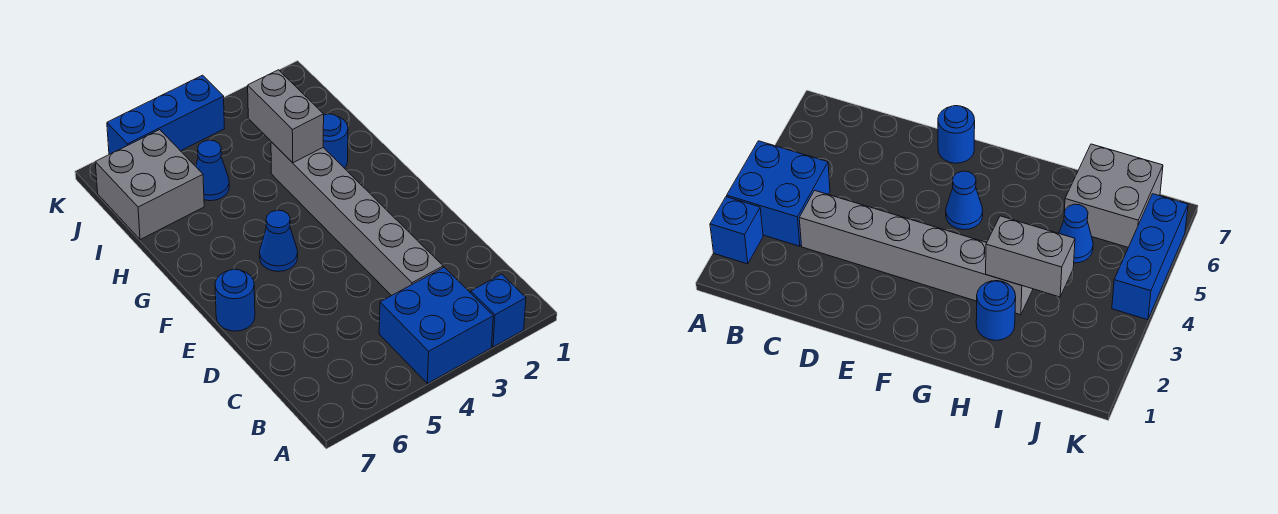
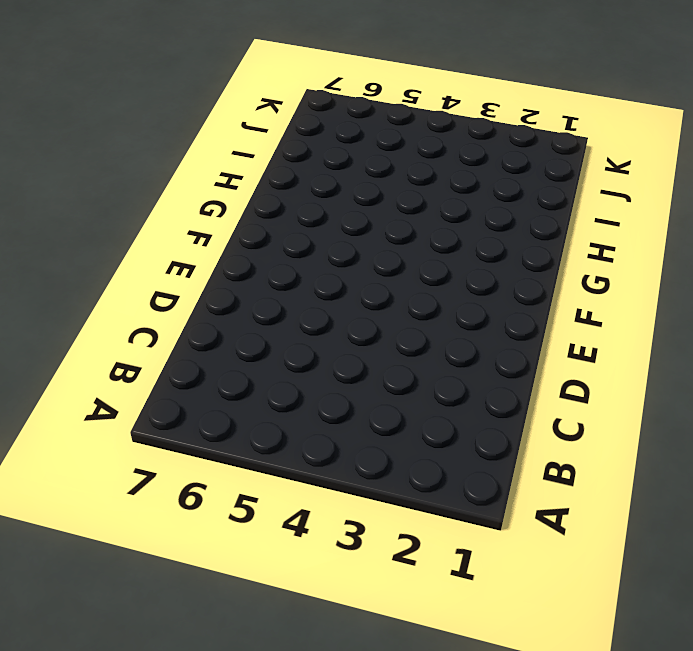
none -> blue brick A2 level 1
none -> blue brick A3:B4 level 1

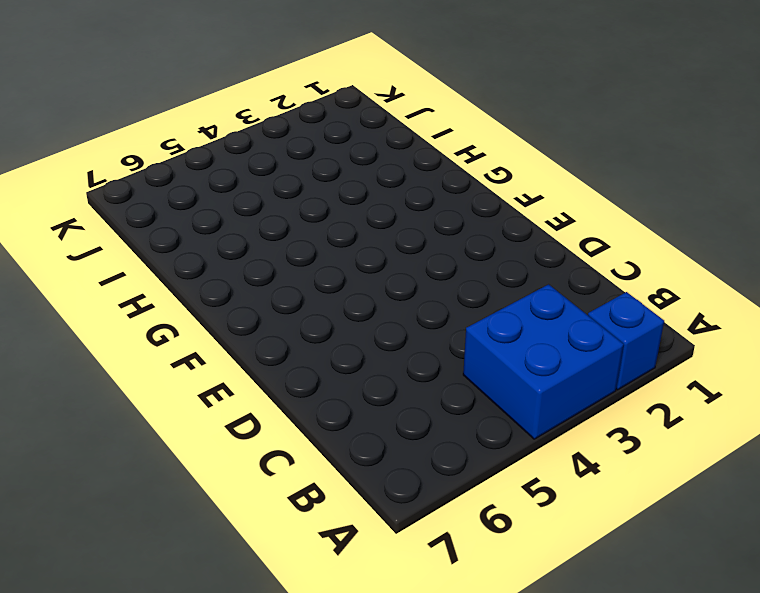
none -> grey brick C3:H3 level 1
none -> blue round brick E7 level 1

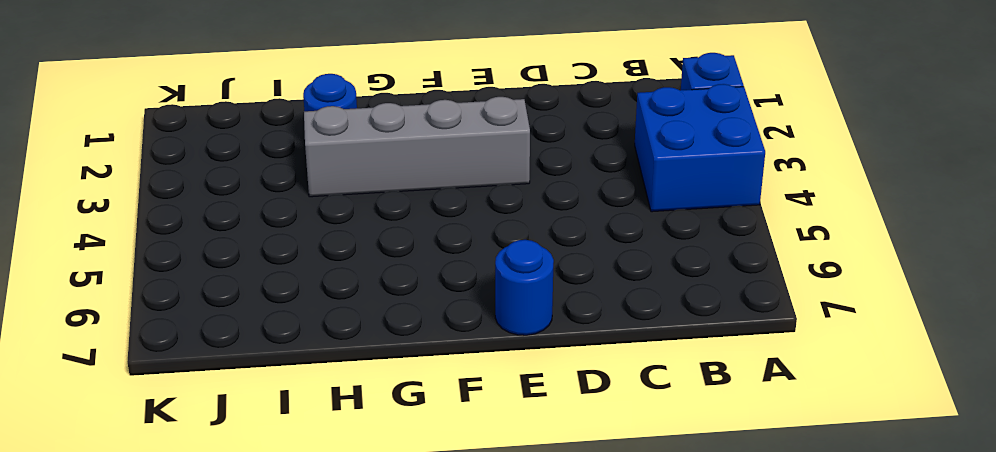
grey brick E3:H3 level 1 -> grey brick C3:H3 level 1
none -> blue cone F5 level 1
none -> blue cone I5 level 1

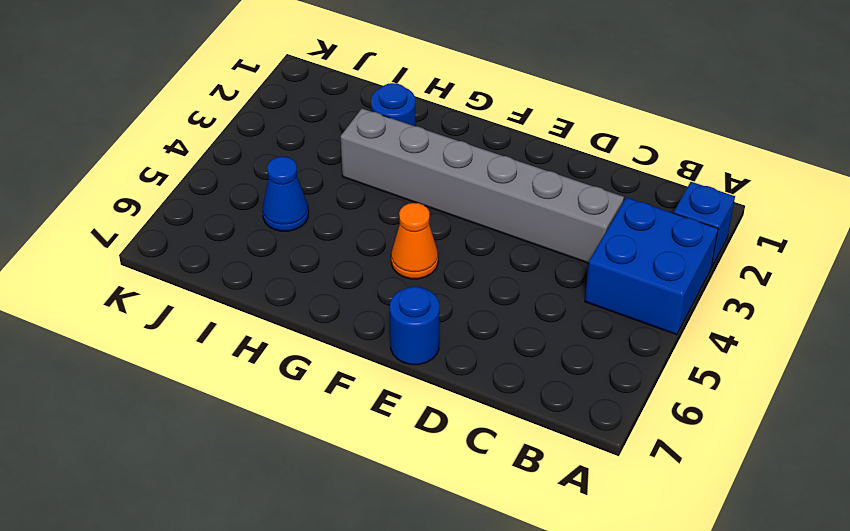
orange cone F5 level 1 -> blue cone F5 level 1
none -> grey brick I6:J7 level 1
none -> blue brick K4:K6 level 1

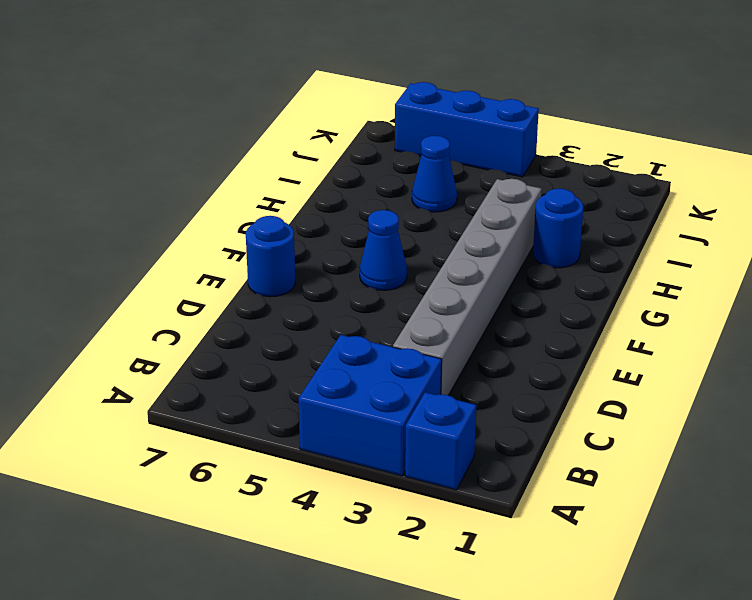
none -> grey brick I6:J7 level 1
none -> grey brick H3:I3 level 2

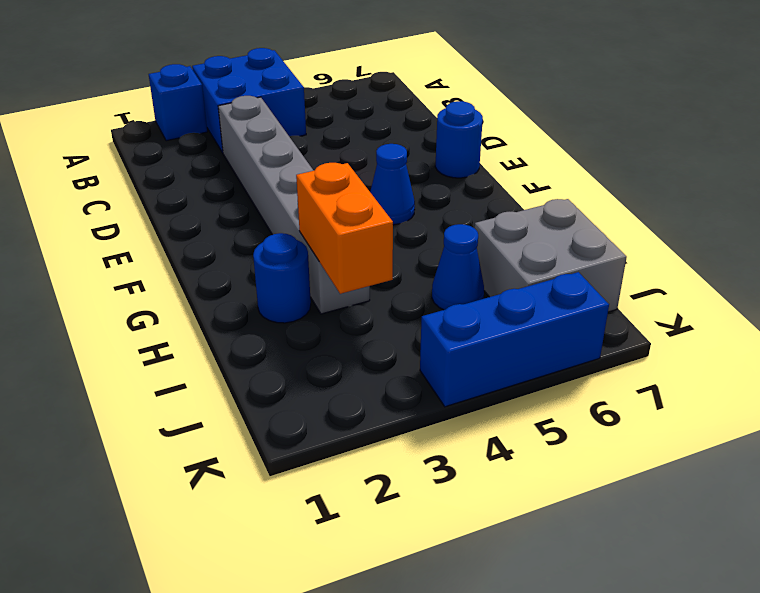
orange brick H3:I3 level 2 -> grey brick H3:I3 level 2

